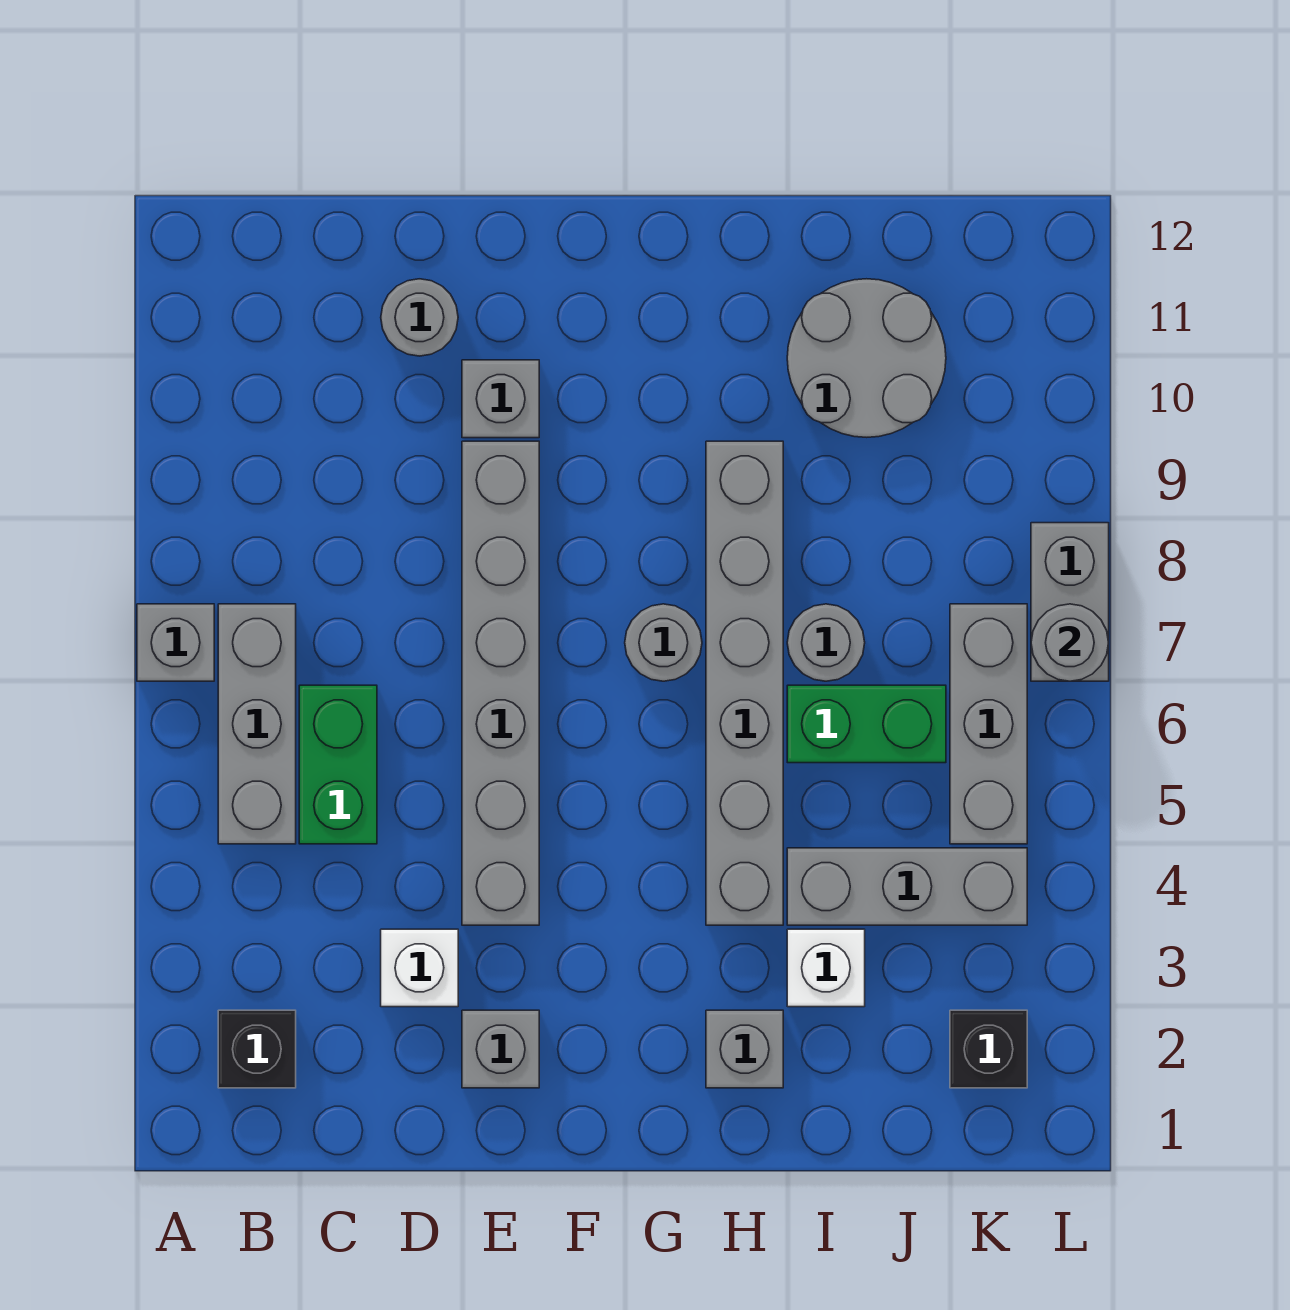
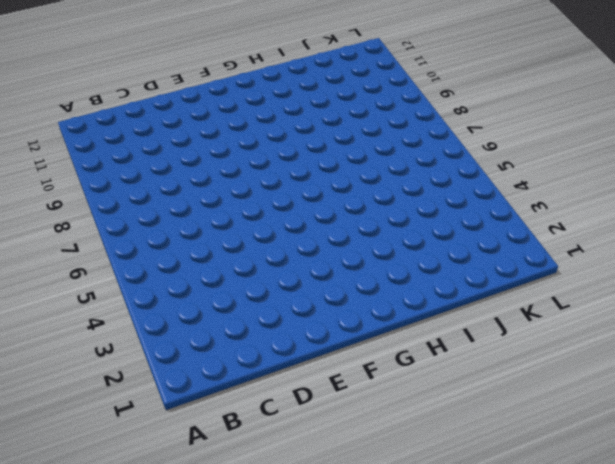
none -> grey brick A7 level 1
none -> black brick B2 level 1
none -> grey brick B5:B7 level 1

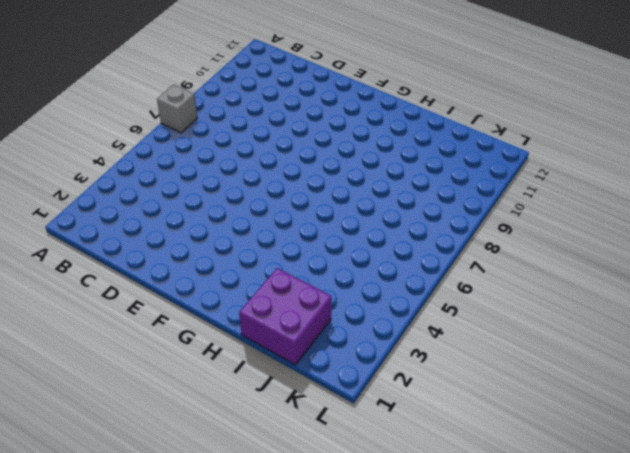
purple brick I1:J2 level 1 -> none
none -> black brick B2 level 1
none -> grey brick B5:B7 level 1
none -> green brick C5:C6 level 1

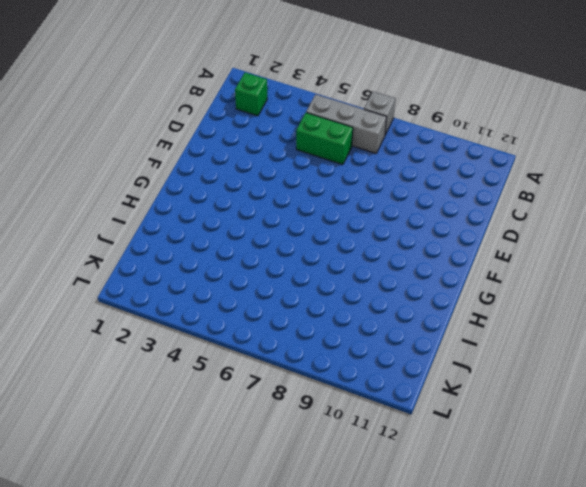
green brick B2 level 1 -> black brick B2 level 1
none -> white brick D3 level 1
none -> grey round brick D11 level 1
none -> grey brick E2 level 1

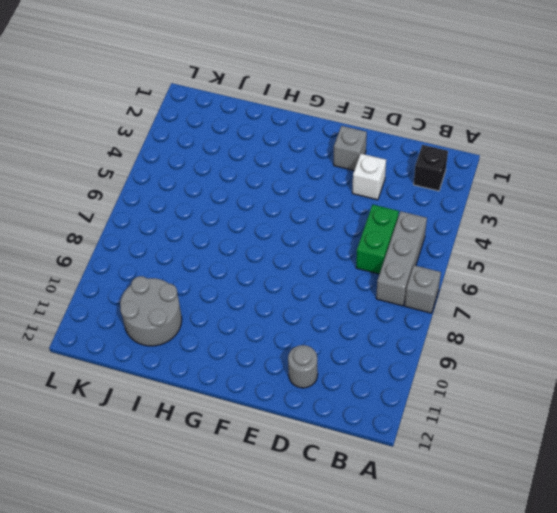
none -> grey brick E4:E9 level 1
none -> grey brick E10 level 1
none -> grey round brick G7 level 1

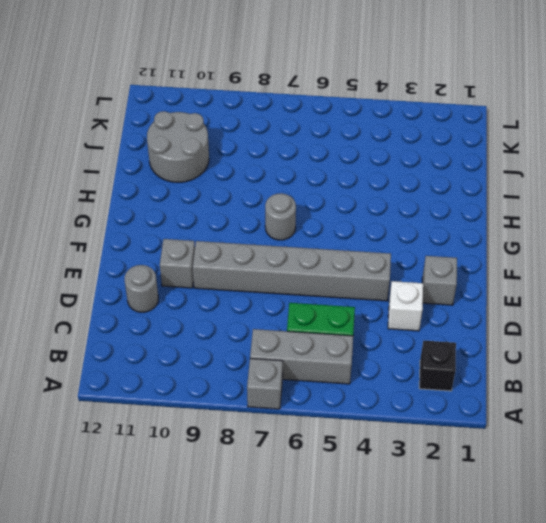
none -> grey brick H2 level 1
none -> grey brick H4:H9 level 1
none -> white brick I3 level 1

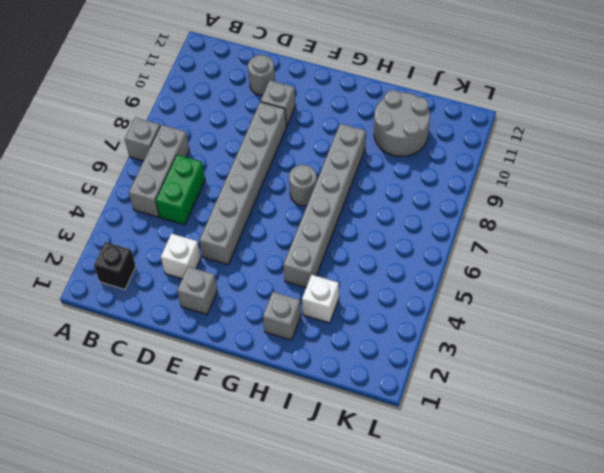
none -> grey brick I4:K4 level 1
none -> green brick I6:J6 level 1
none -> grey round brick I7 level 1

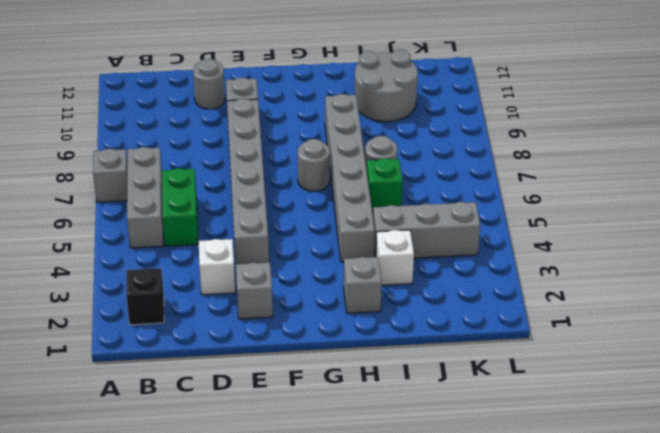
green brick I6 level 1 -> green brick I6:J6 level 1
none -> black brick K2 level 1
none -> grey brick K5:K7 level 1
none -> grey brick L7:L8 level 1

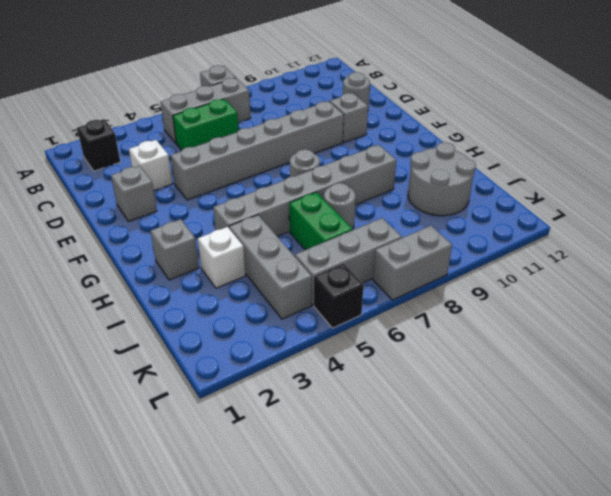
black brick L5 level 1 -> black brick K2 level 1
none -> grey round brick L7 level 2

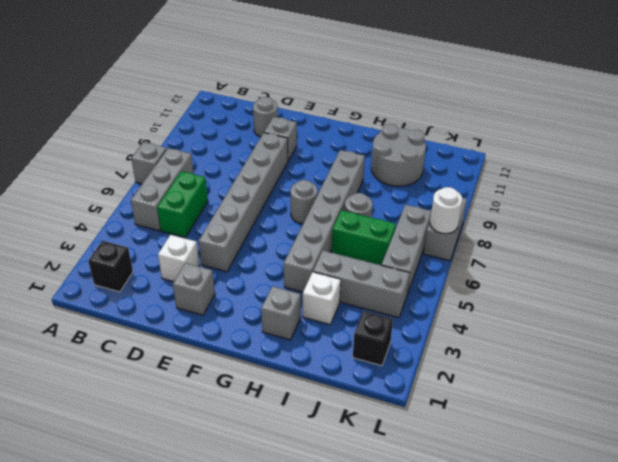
white round brick L7 level 2 -> grey round brick L7 level 2

